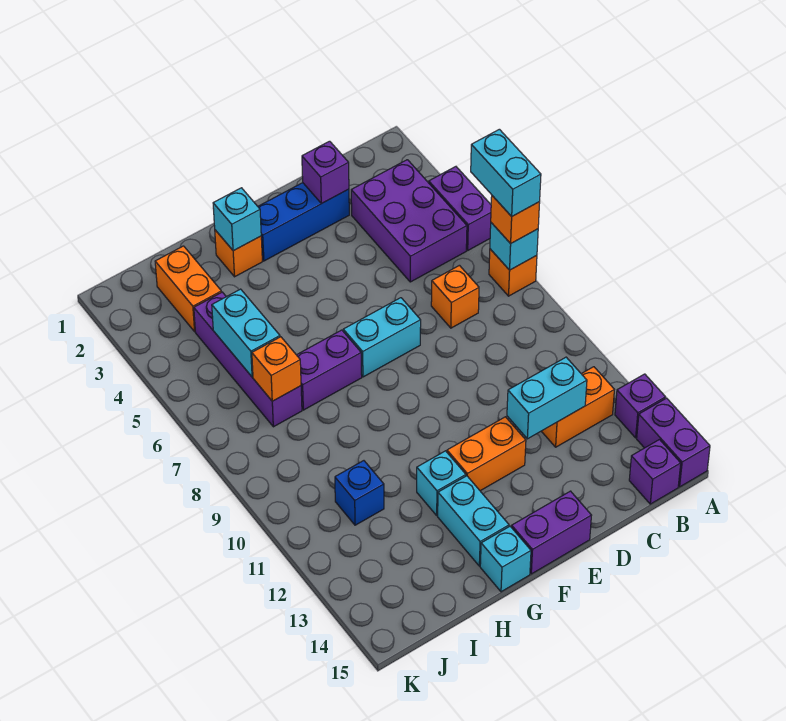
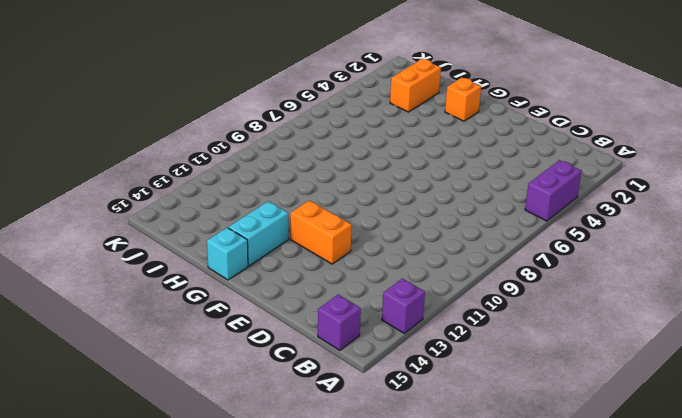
none -> orange brick A7 level 1
none -> purple brick A14:A15 level 1
none -> purple brick B3:C5 level 1

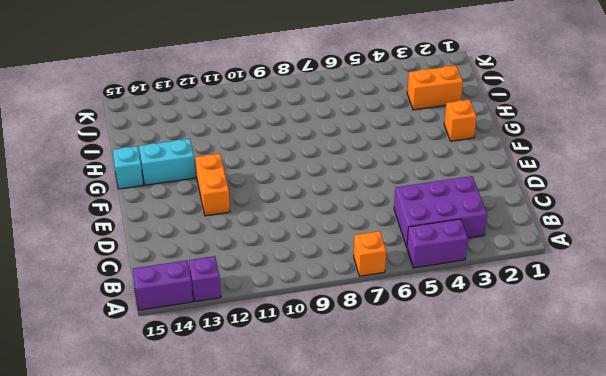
none -> orange brick B12:C12 level 1
none -> purple brick B15 level 1
none -> orange brick C7 level 1

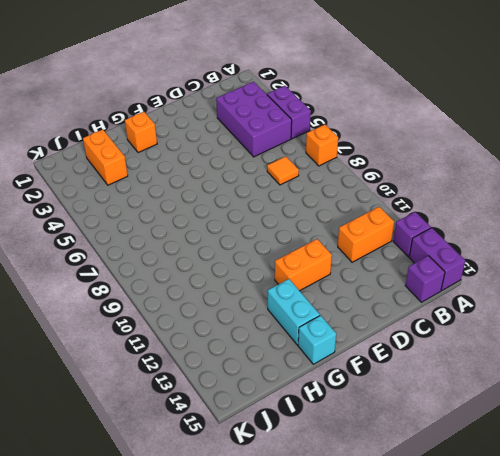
orange tile C7 level 1 -> orange brick C7 level 1
none -> blue brick D2:F2 level 1
none -> cyan brick E7:F7 level 1
none -> purple brick E15:F15 level 1

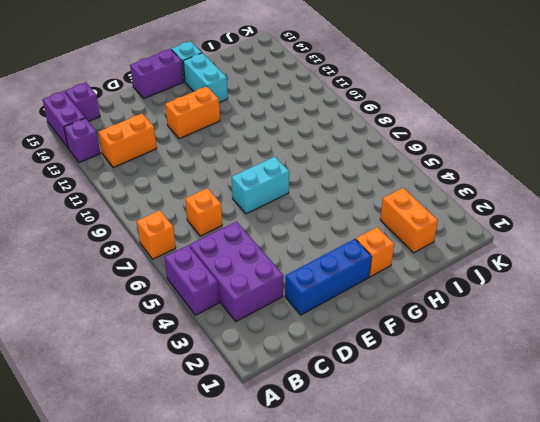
none -> purple brick G7:H7 level 1
none -> cyan brick G12 level 1
none -> purple brick I4:I7 level 1

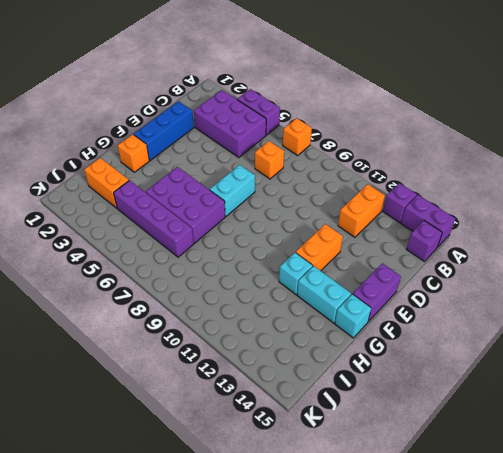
purple brick G5:H7 level 1 -> purple brick G7:H7 level 1
none -> blue brick I11 level 1
none -> cyan brick A7 level 2
none -> cyan brick C12:D12 level 2

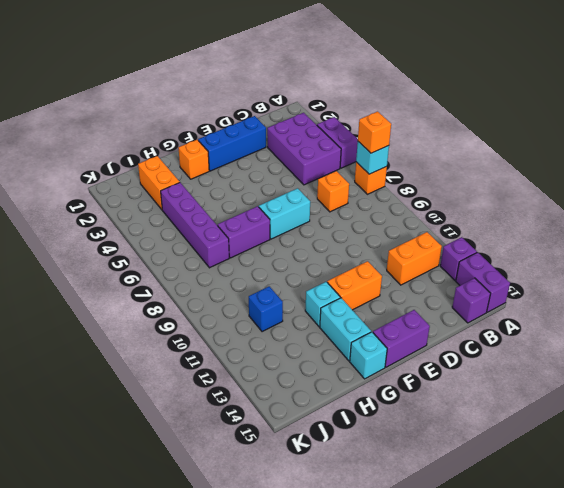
none -> cyan brick C12:D12 level 2
none -> purple brick D2 level 2
none -> cyan brick G2 level 2

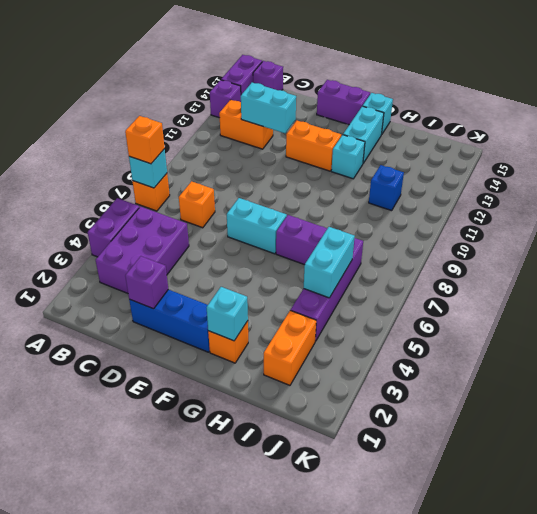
none -> orange brick I7 level 2
none -> cyan brick A6:A7 level 4

